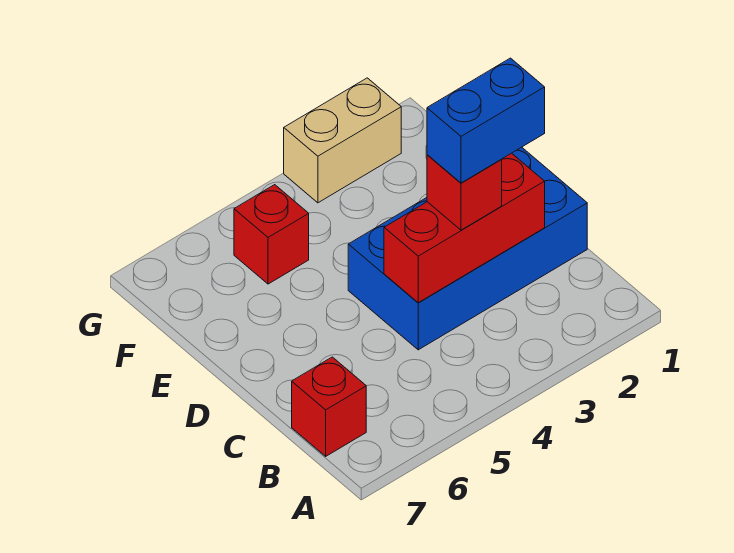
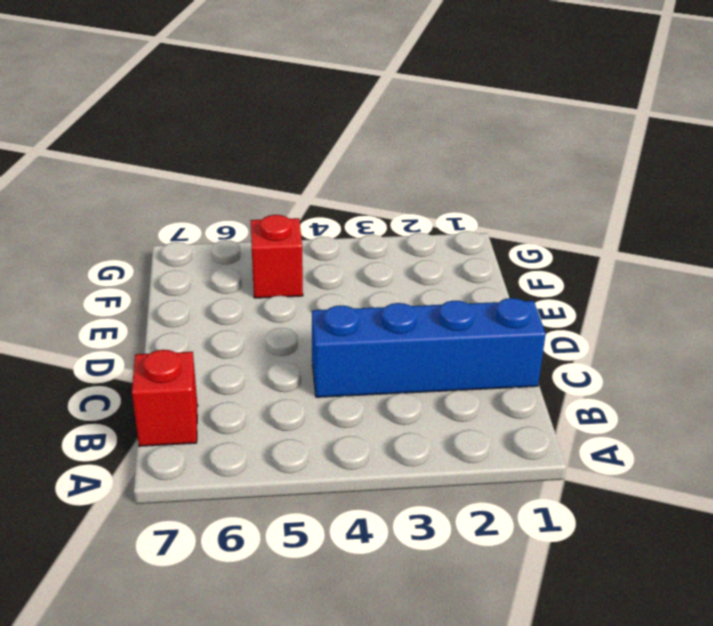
blue brick C1:C4 level 1 -> blue brick C1:D4 level 1
none -> tan brick G2:G3 level 1
none -> red brick C2:C4 level 2

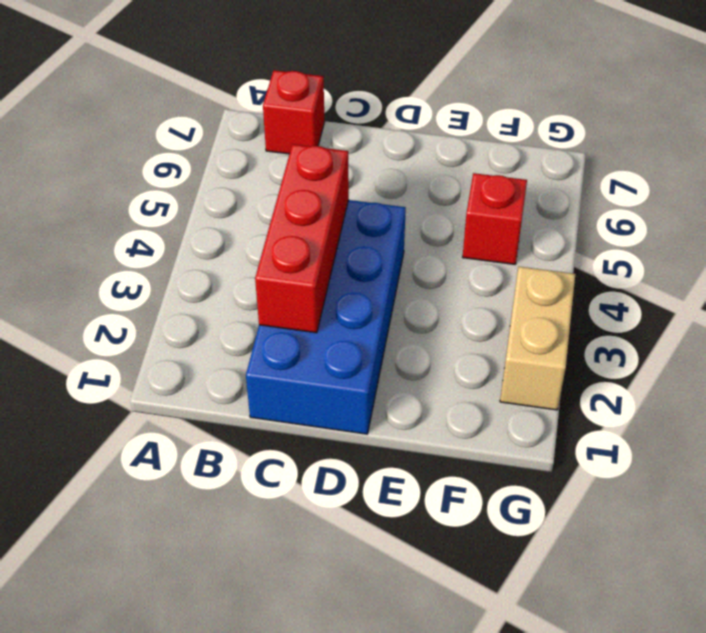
none -> red brick C3 level 3
none -> blue brick C2:C3 level 4

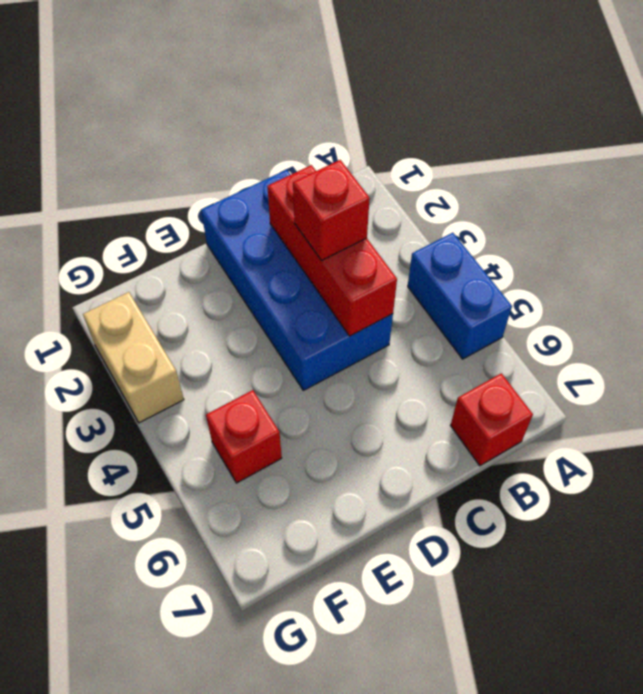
blue brick A4:A5 level 1 -> blue brick C2:C3 level 4

